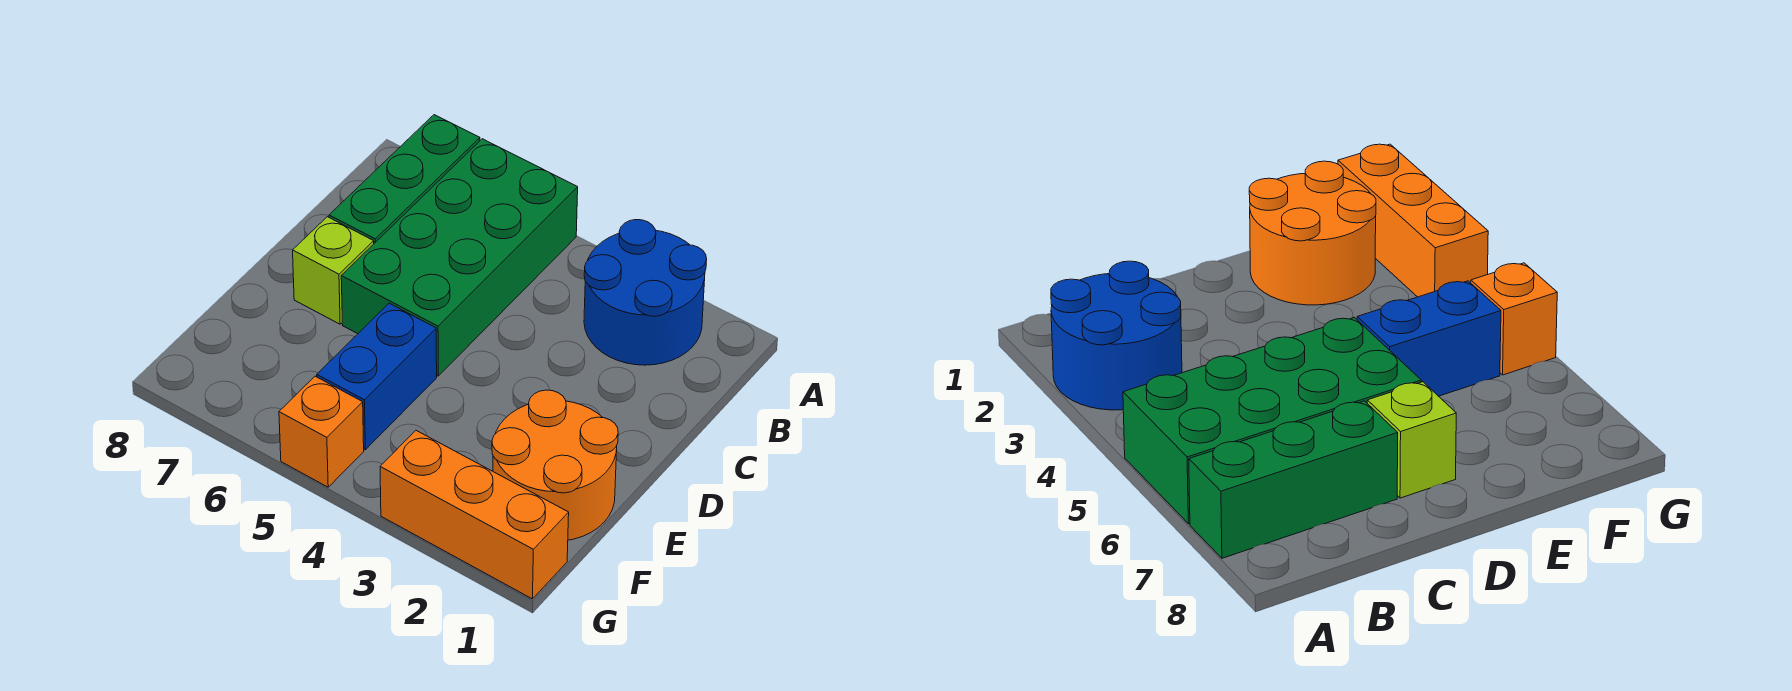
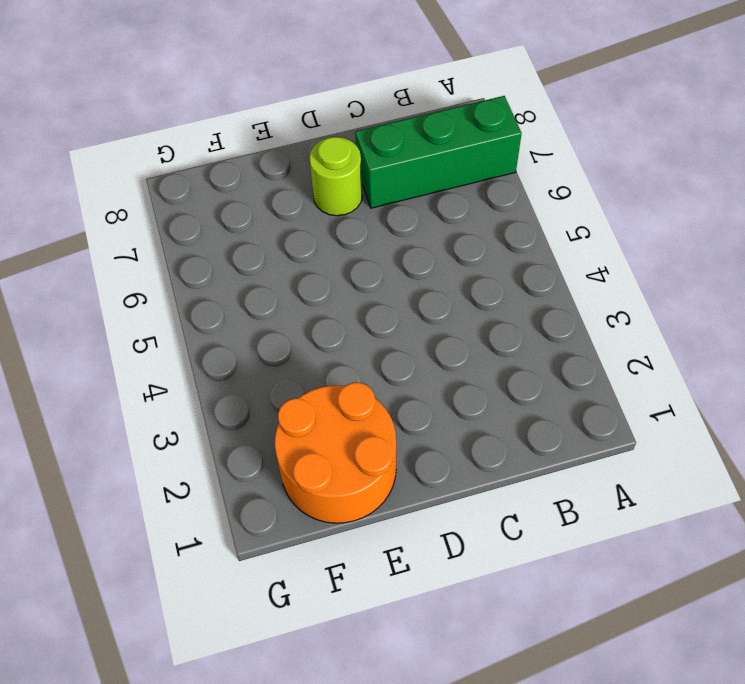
lime round brick D7 level 1 -> lime brick D7 level 1
none -> blue round brick A2:B3 level 1
none -> green brick A5:D6 level 1

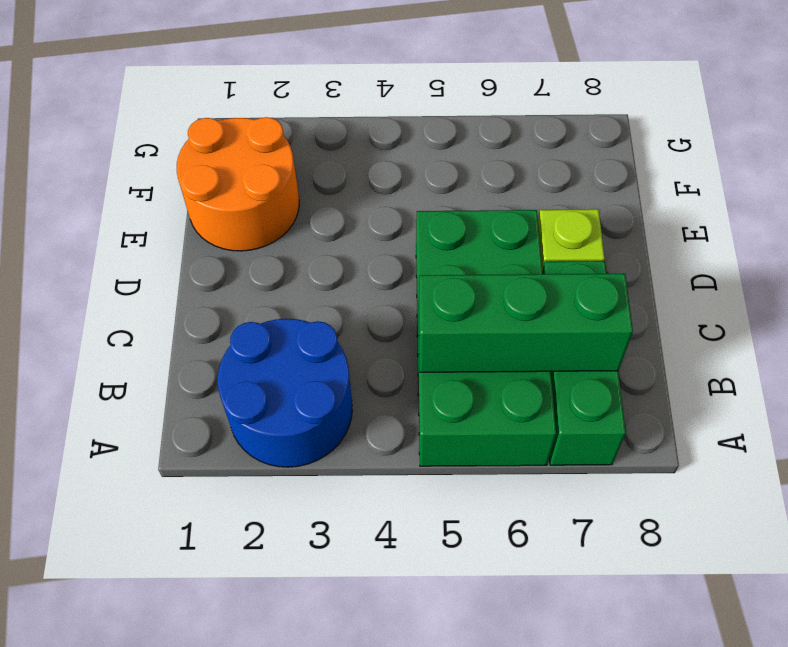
green brick B5:B7 level 2 -> none
none -> blue brick E5:F5 level 1
none -> orange brick G1:G3 level 1

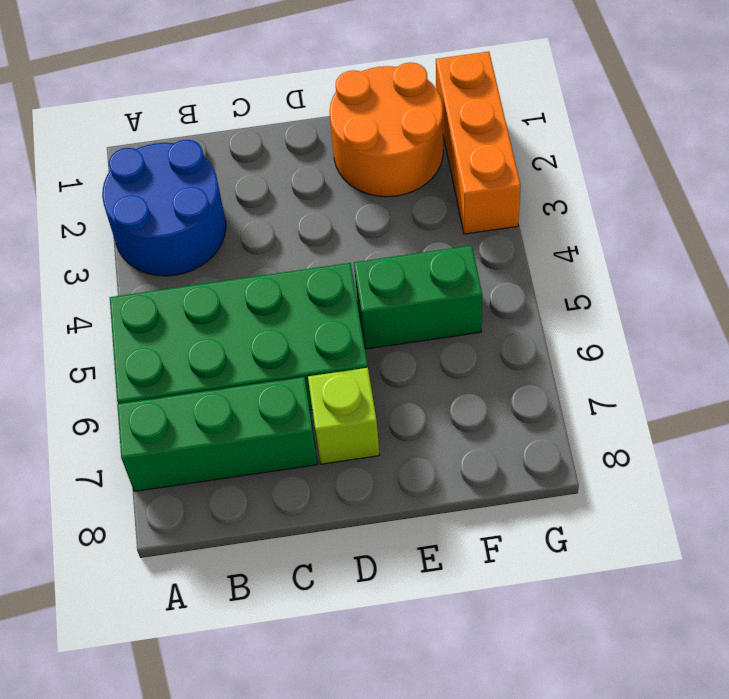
green brick E5:F5 level 1 -> blue brick E5:F5 level 1
none -> orange brick G5 level 1

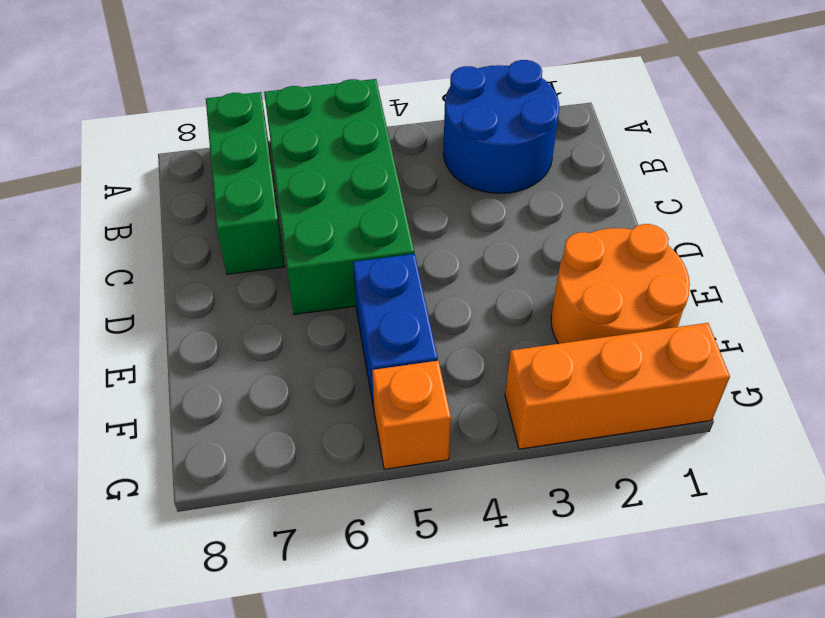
none -> lime brick D7 level 1

